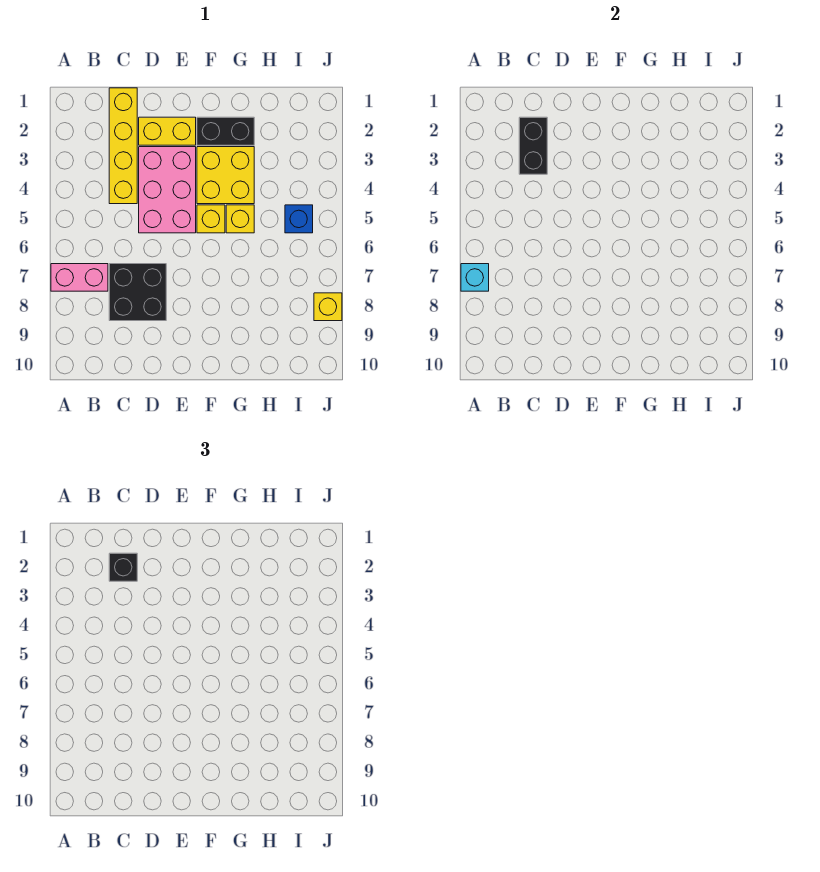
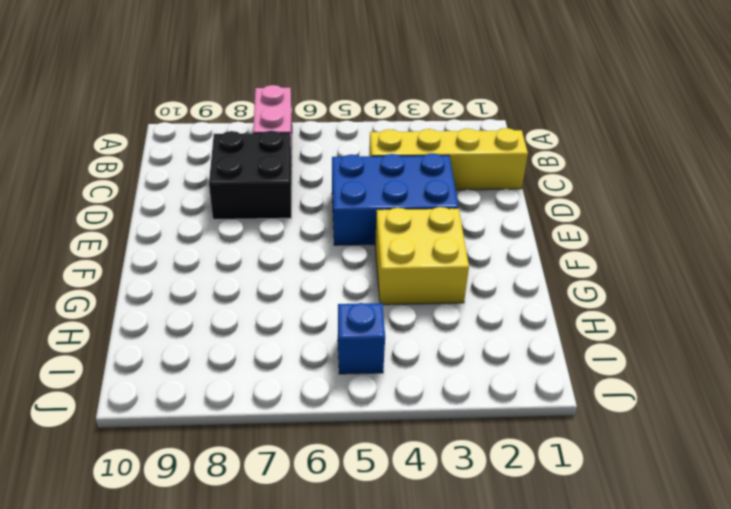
blue brick D3:E5 level 1 -> pink brick D3:E5 level 1
none -> yellow brick D2:E2 level 1
none -> black brick F2:G2 level 1
none -> yellow brick F5 level 1

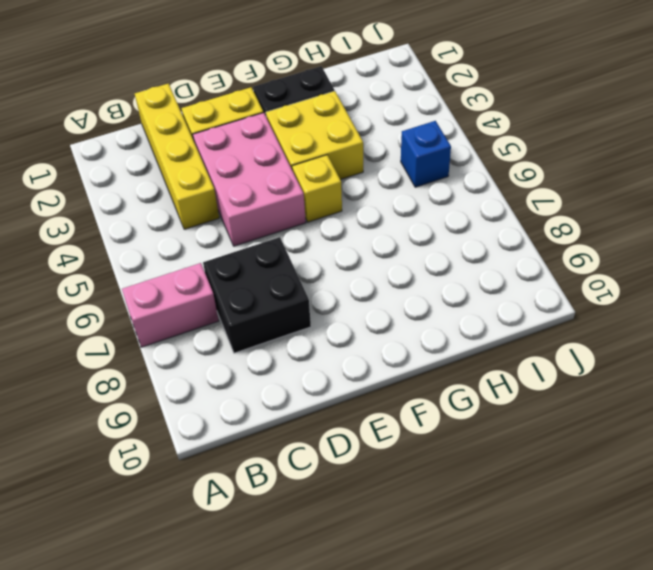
none -> yellow brick G5 level 1
none -> yellow brick J8 level 1
none -> cyan brick A7 level 2

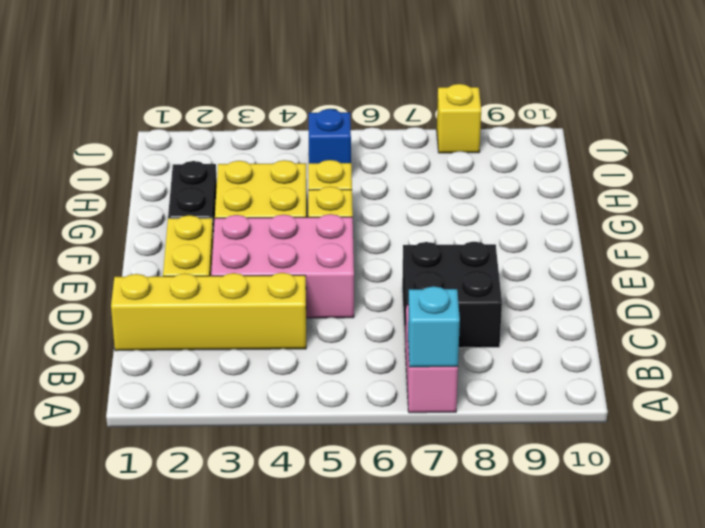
none -> black brick C2:C3 level 2
none -> black brick C2 level 3

